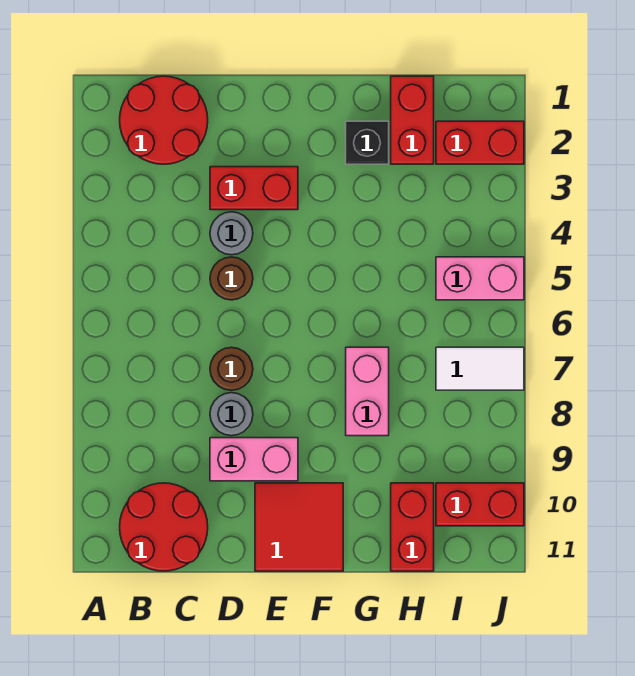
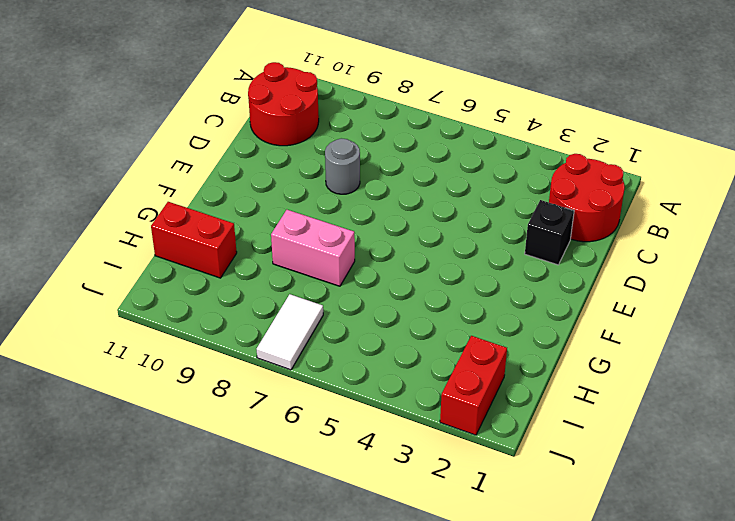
black brick D2 level 1 -> black brick G2 level 1
none -> red brick D3:E3 level 1
none -> grey round brick D4 level 1
none -> brown round brick D5 level 1

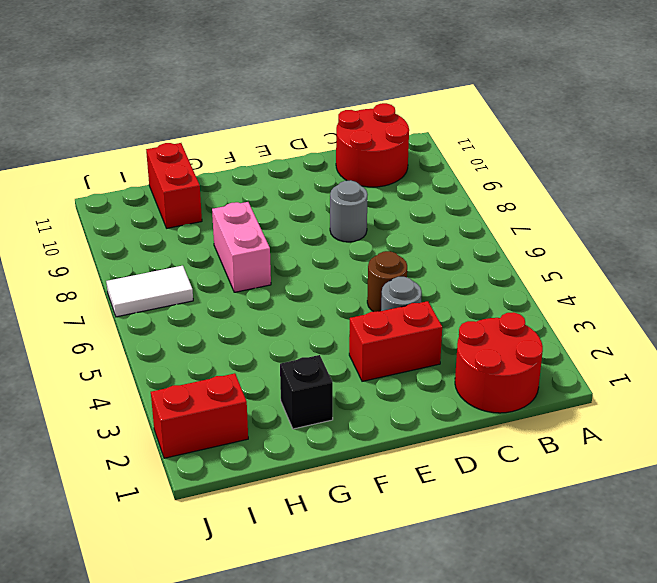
none -> brown round brick D7 level 1
none -> pink brick D9:E9 level 1
none -> red tile E10:F11 level 1

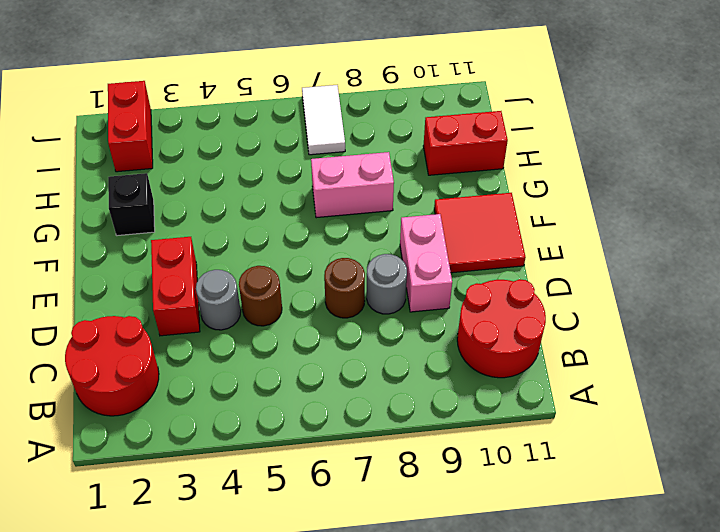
none -> red brick H1:H2 level 1
none -> pink brick I5:J5 level 1
none -> red brick I10:J10 level 1

